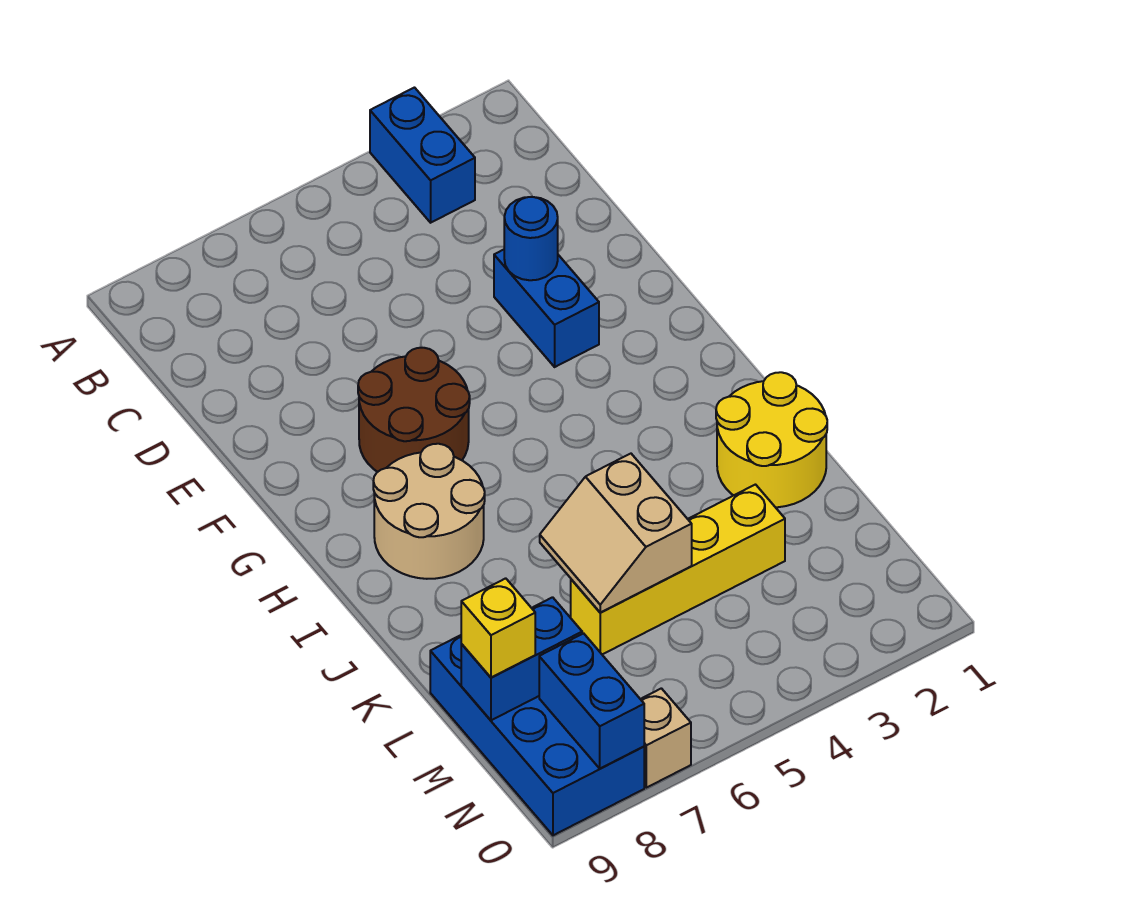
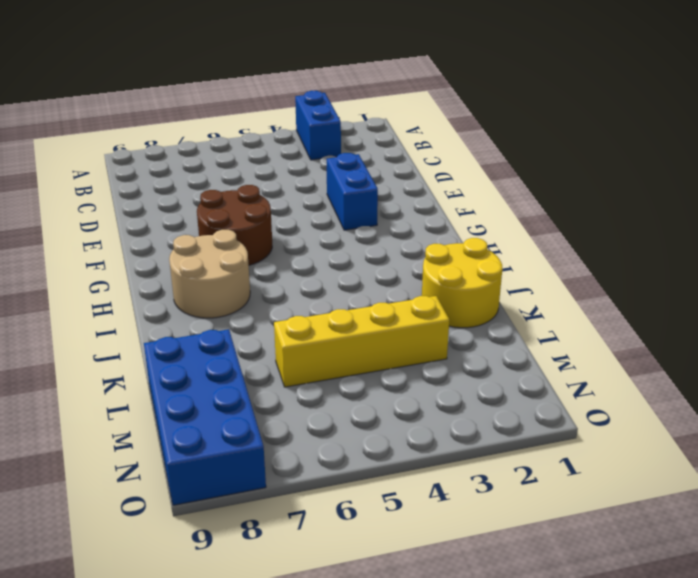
none -> tan brick O7 level 1
none -> blue round brick E3 level 2
none -> tan slope K5:L6 level 2 top 5

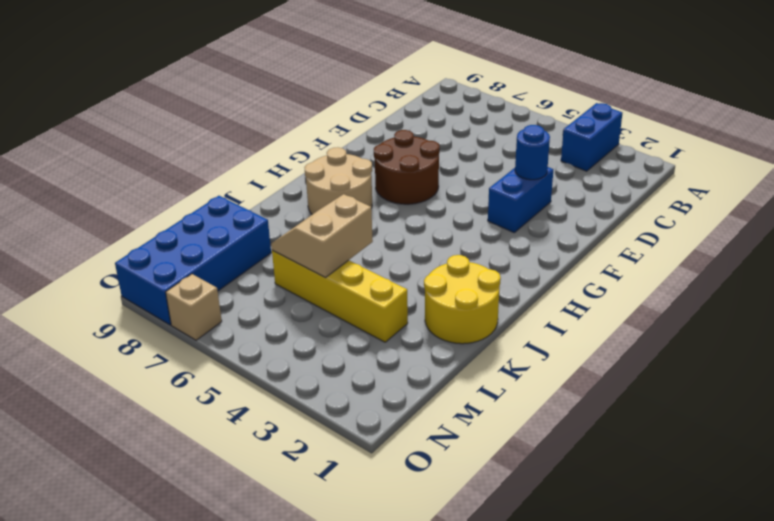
none -> blue brick M8:M9 level 2
none -> blue brick N8:O8 level 2
none -> yellow brick M9 level 3

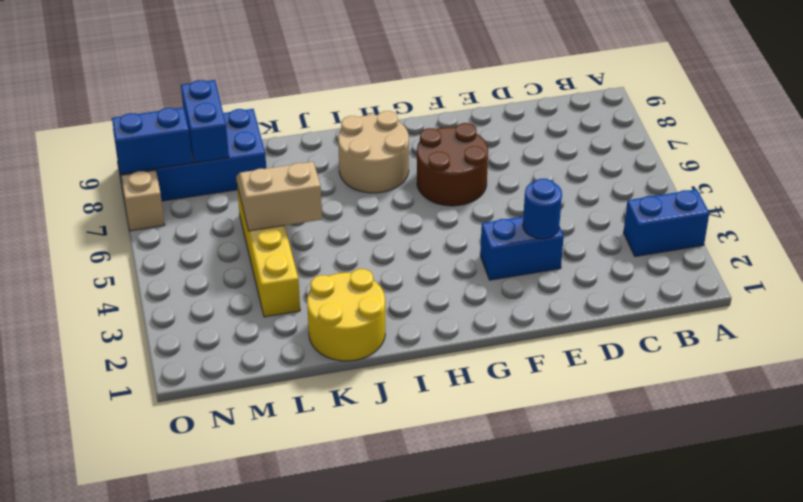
none -> yellow brick M9 level 3

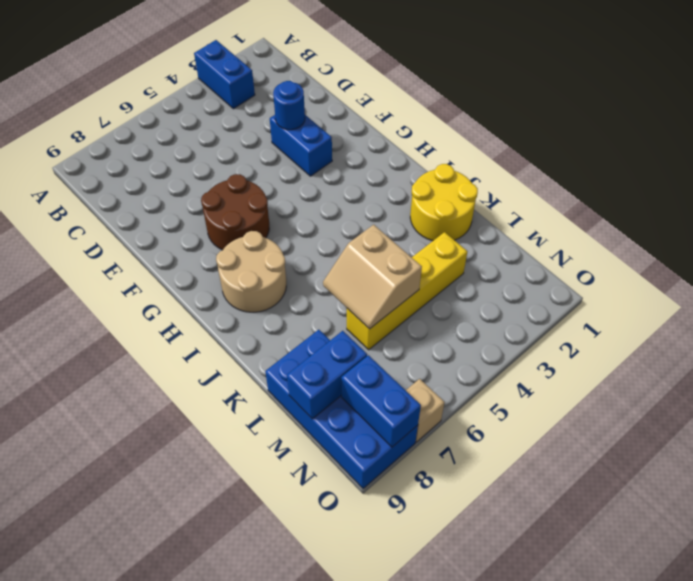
none -> yellow brick M9 level 3

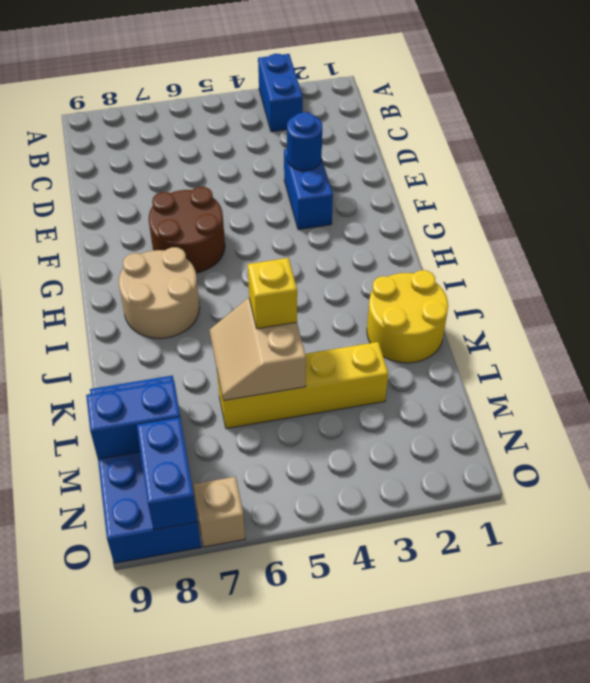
yellow brick K5 level 3 -> yellow brick M9 level 3

